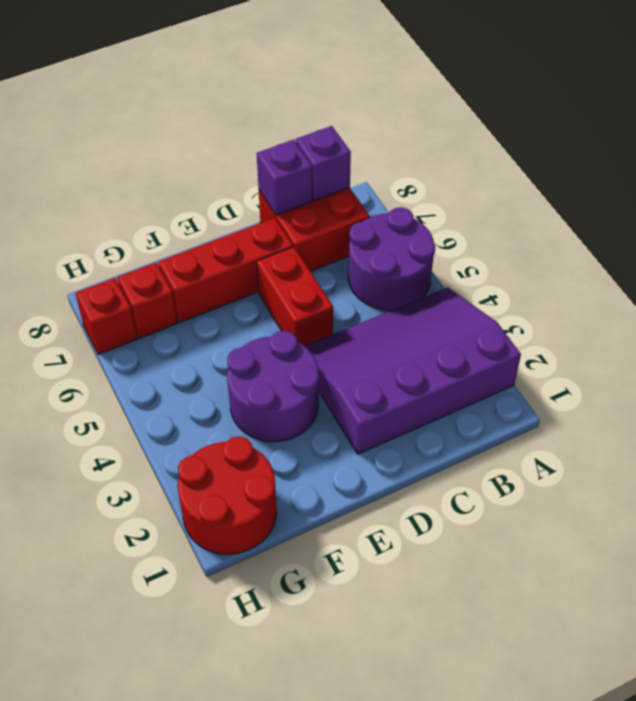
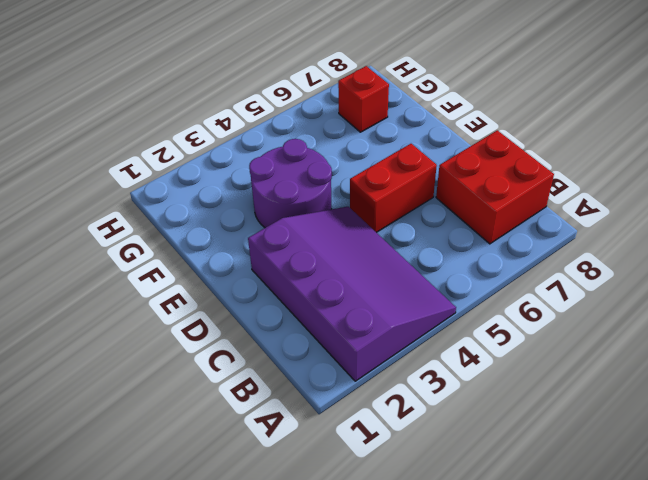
none -> purple round brick A5:B6 level 1
none -> red brick D7:F7 level 1

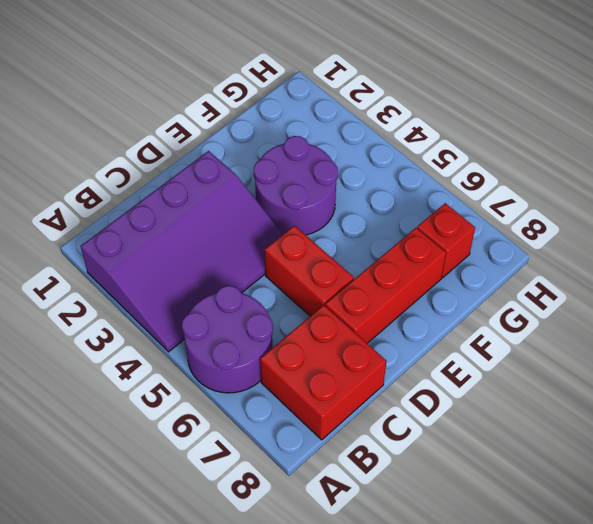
none -> red round brick G1:H2 level 1
none -> red brick H7 level 1

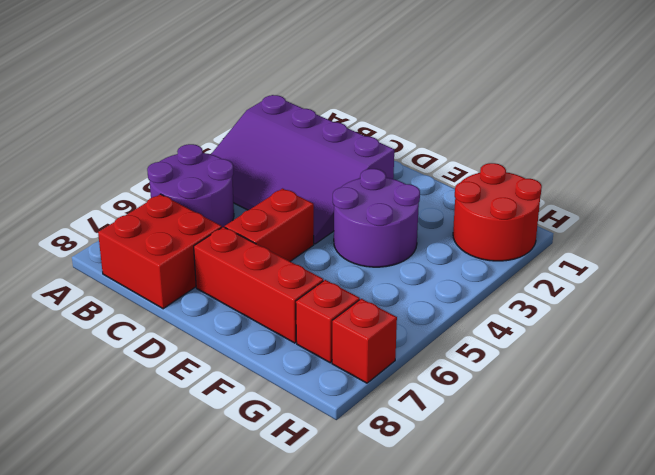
none -> purple brick B8 level 2
none -> purple brick C8 level 2

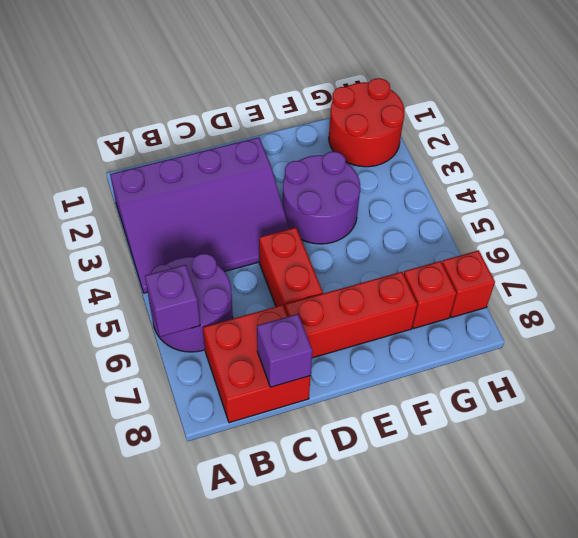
purple brick A6 level 2 -> purple brick B8 level 2

